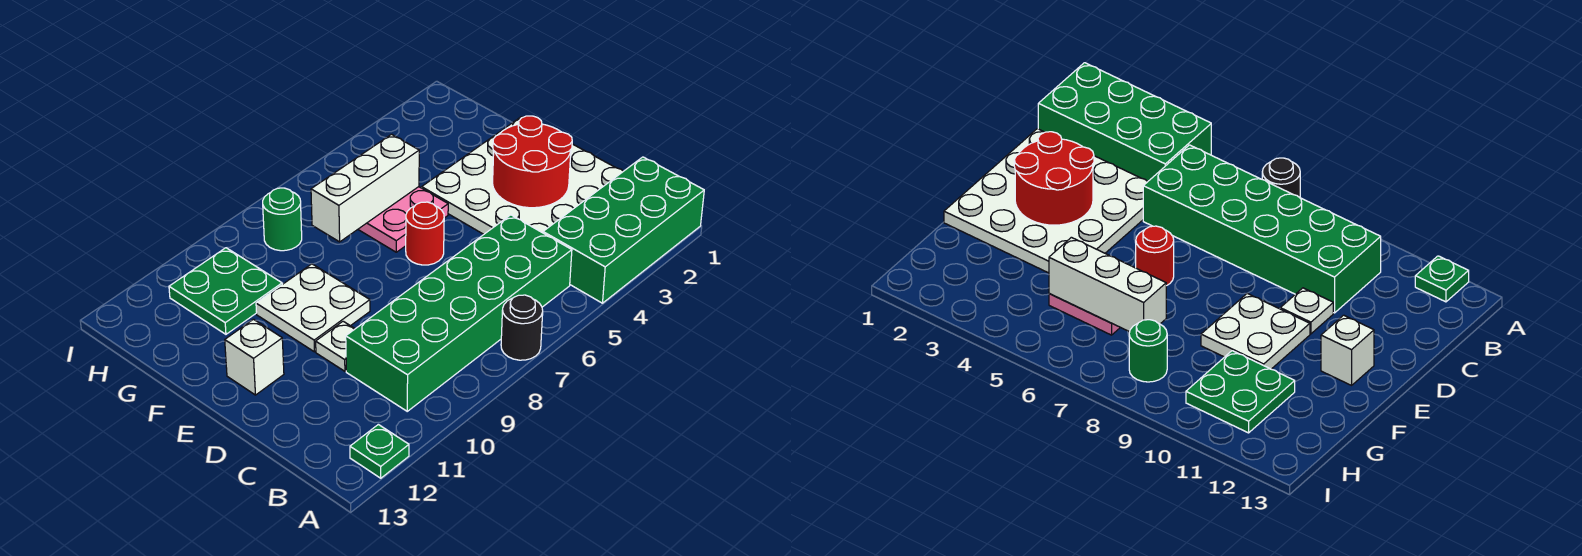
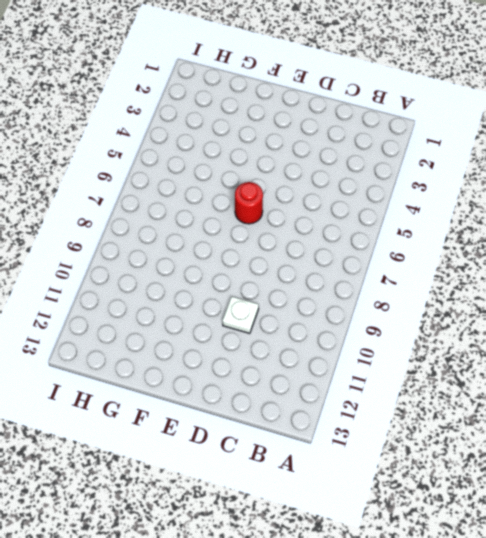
none -> green brick A1:B4 level 1
none -> black round brick A7 level 1
none -> green plate A12 level 1

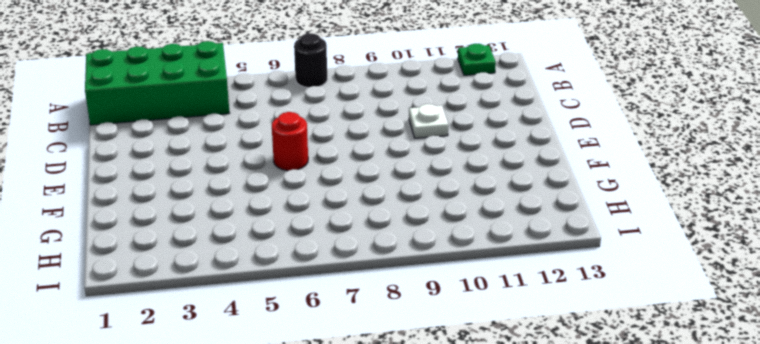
none -> green brick B5:C10 level 1
none -> white plate C1:F4 level 1
none -> white plate E9:F10 level 1

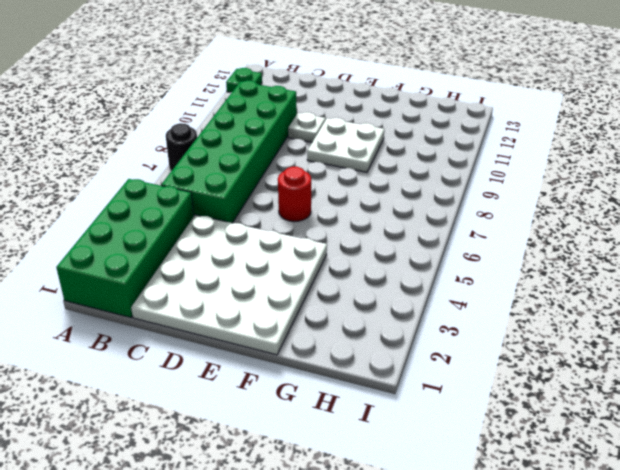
none -> white brick E12 level 1
none -> pink plate F5:G6 level 1
none -> green plate G10:H11 level 1

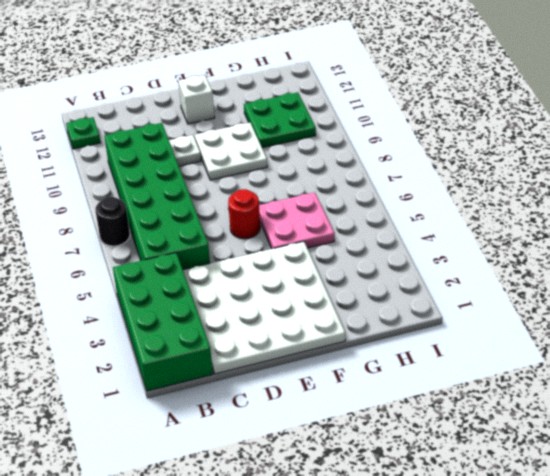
none -> green round brick H8 level 1
none -> red round brick D2:E3 level 2
none -> white brick G5:G7 level 2

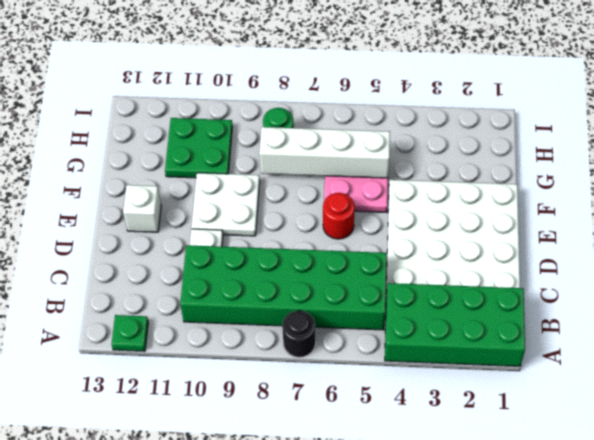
white brick G5:G8 level 2 -> white brick G5:G7 level 2
none -> red round brick D2:E3 level 2

